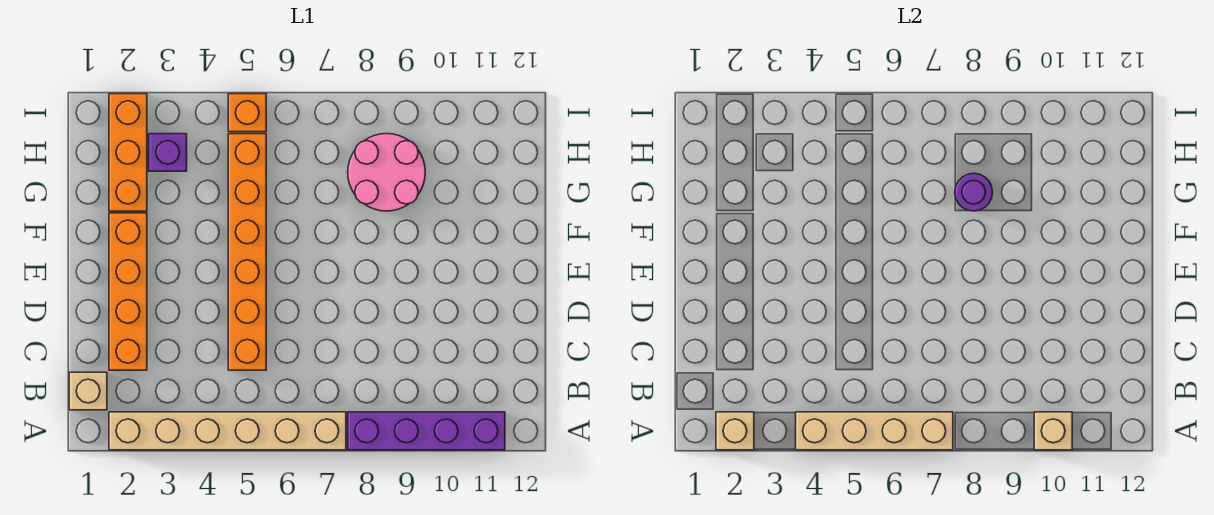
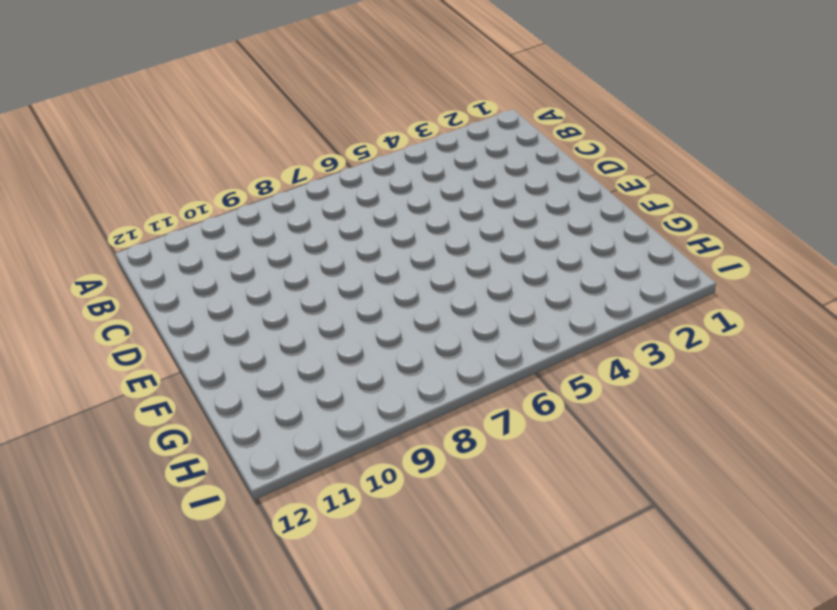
none -> tan brick A2:A7 level 1
none -> purple brick A8:A11 level 1
none -> tan brick B1 level 1

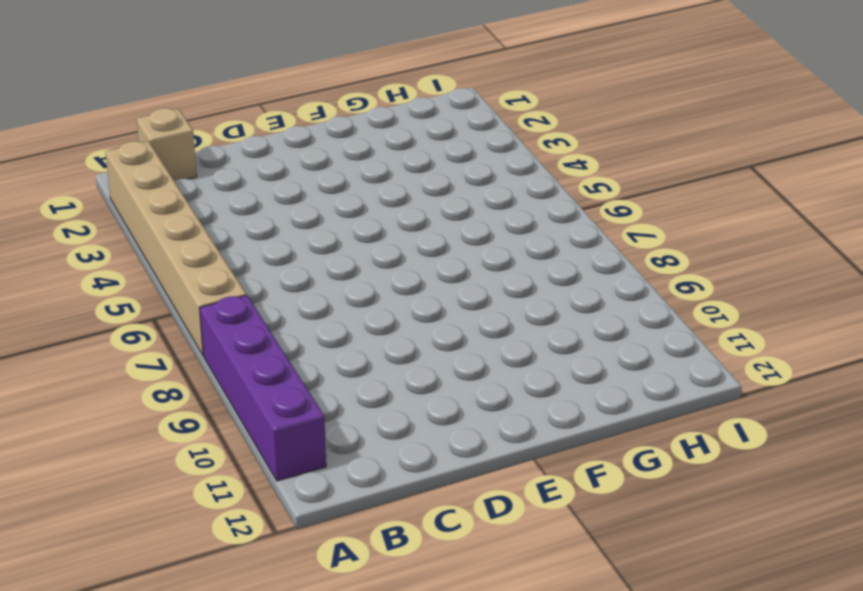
none -> orange brick C2:F2 level 1
none -> orange brick C5:H5 level 1
none -> orange brick G2:I2 level 1

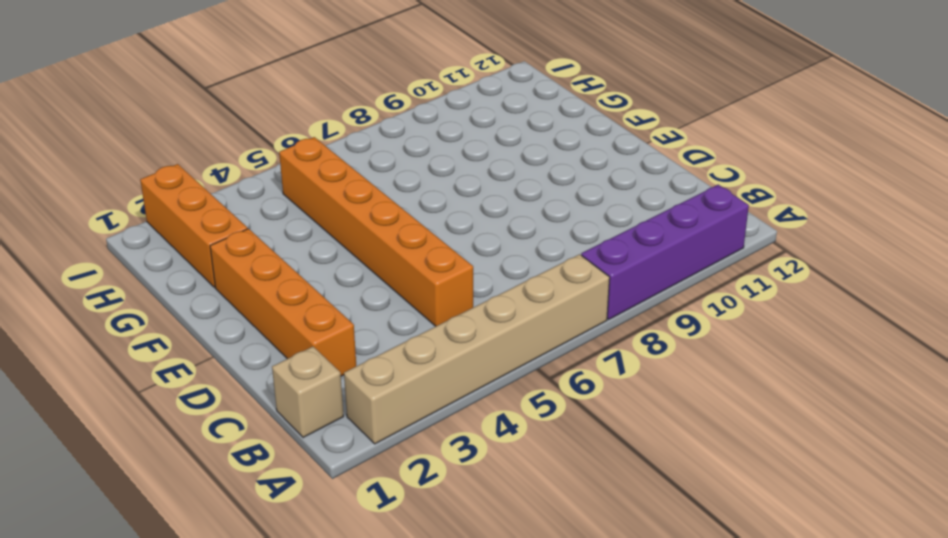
none -> pink round brick G8:H9 level 1
none -> purple brick H3 level 1
none -> orange brick I5 level 1

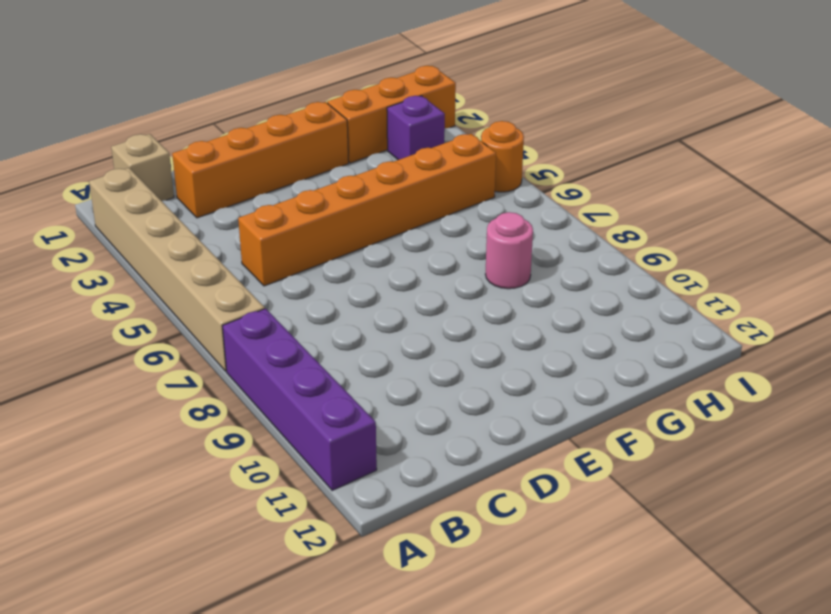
pink round brick G8 level 1 -> pink round brick G8:H9 level 1
orange round brick I5 level 1 -> orange brick I5 level 1
none -> tan brick A2 level 2
none -> tan brick A4:A7 level 2
none -> tan brick A10 level 2

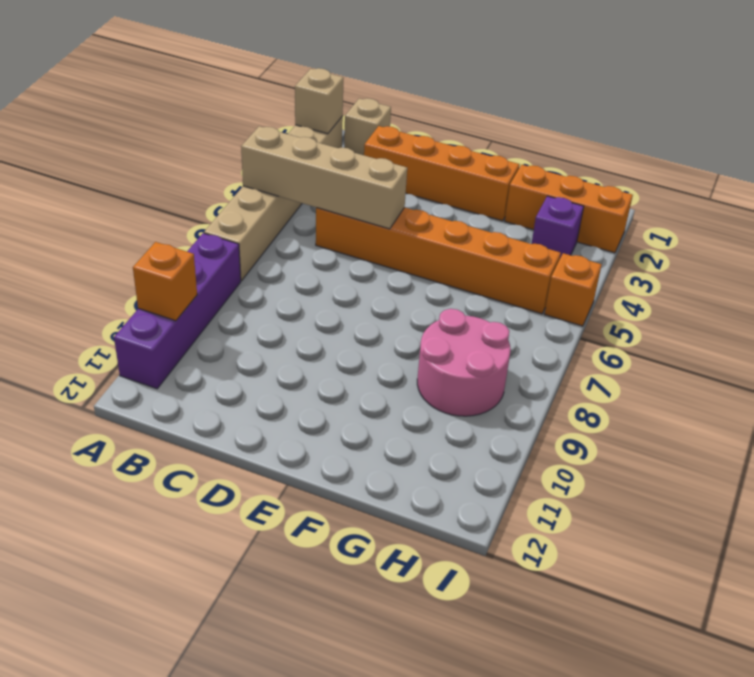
tan brick A5:D5 level 2 -> tan brick A4:A7 level 2
orange brick A10 level 2 -> tan brick A10 level 2
none -> purple round brick G8 level 2

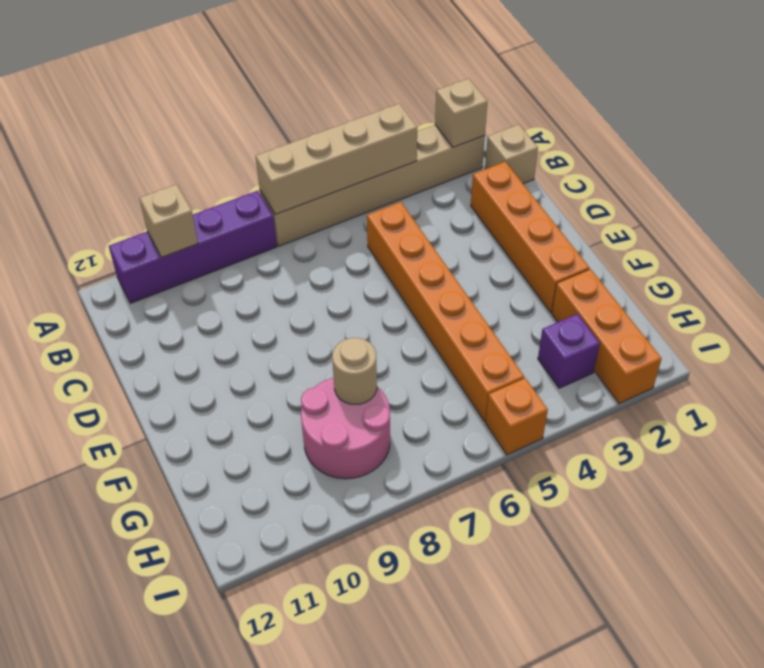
tan round brick G8 level 2 -> purple round brick G8 level 2

